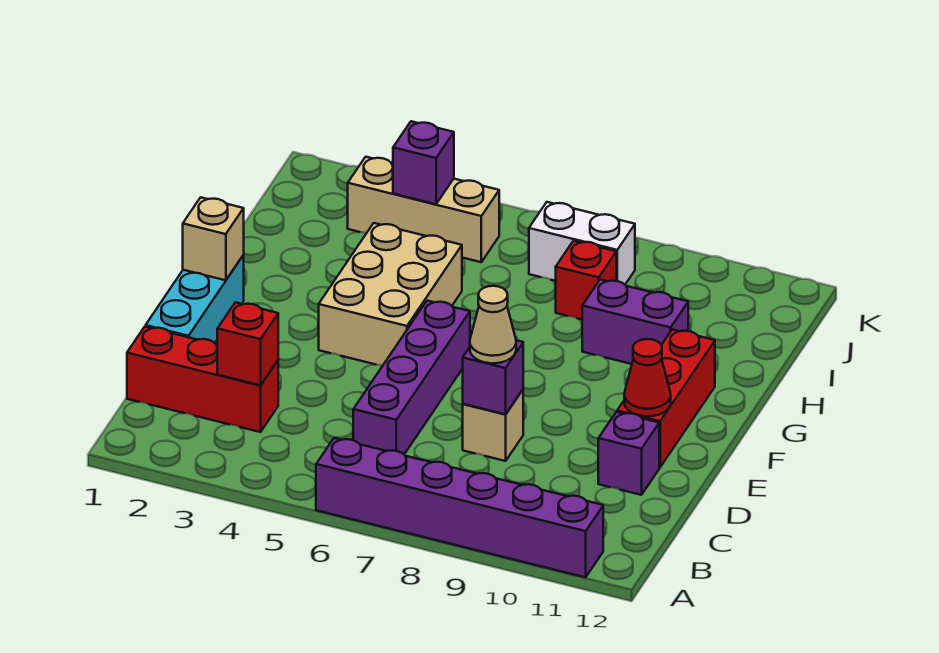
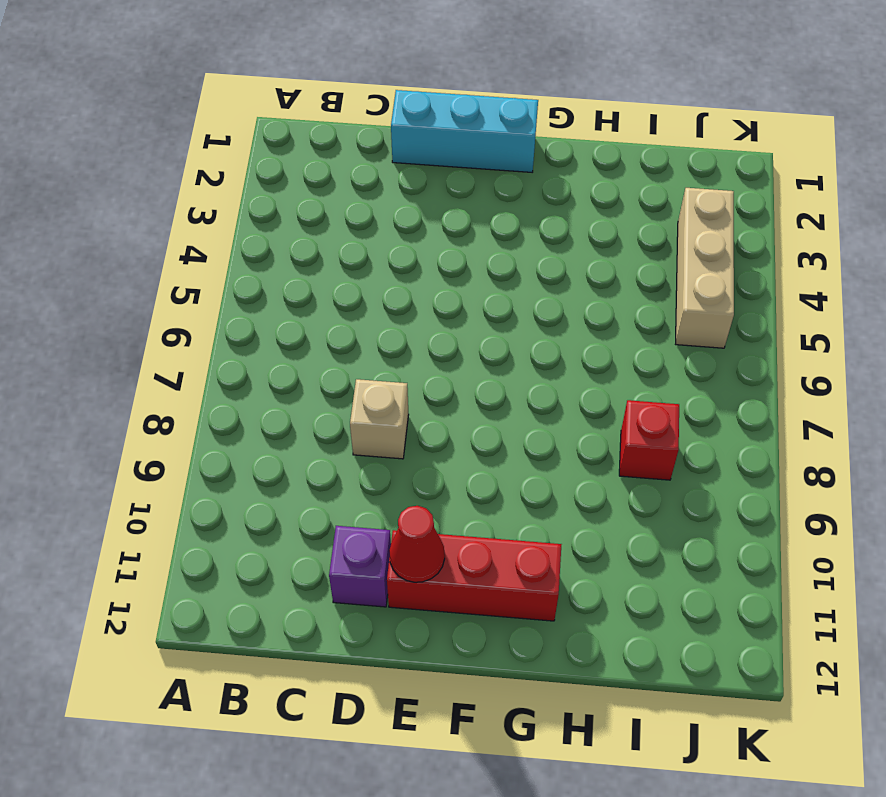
none -> purple brick A6:A11 level 1
none -> red brick C1:C3 level 1
none -> purple brick C6:F6 level 1

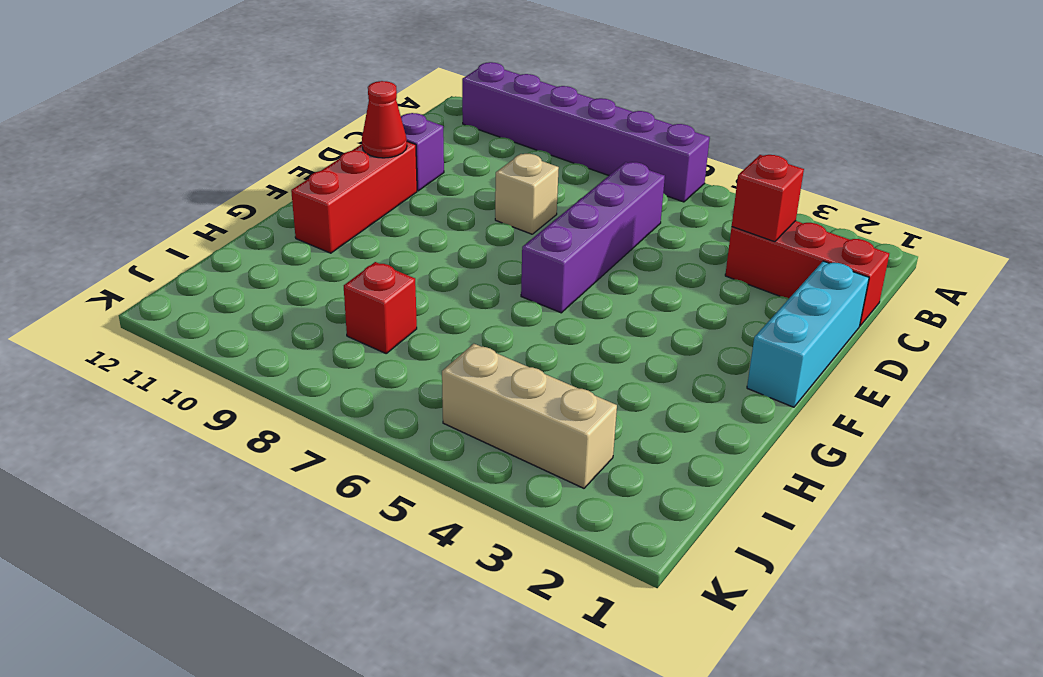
none -> tan brick F4:H5 level 1
none -> purple brick H9:H10 level 1
none -> white brick J7:J8 level 1

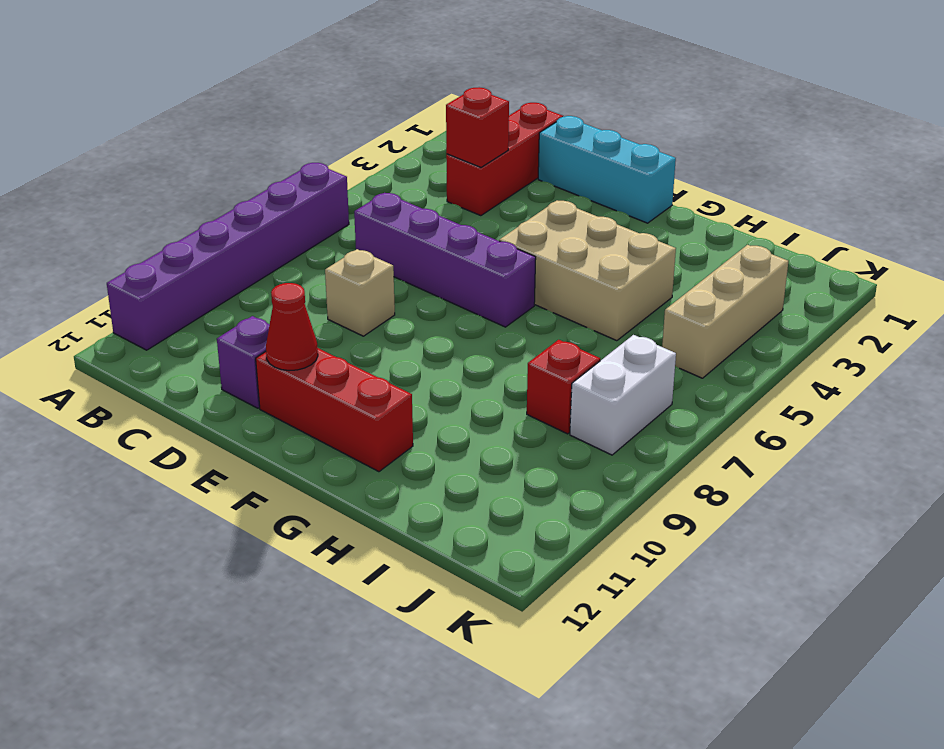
none -> purple brick H9:H10 level 1
none -> purple brick D8 level 2
none -> tan brick F1 level 2

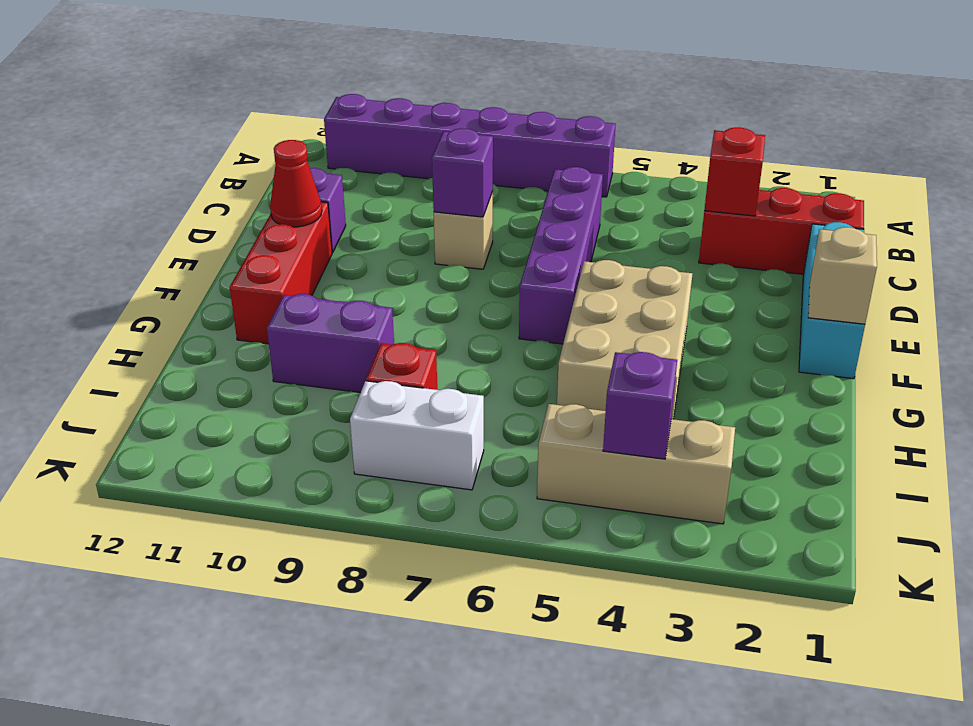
none -> tan cone D8 level 3

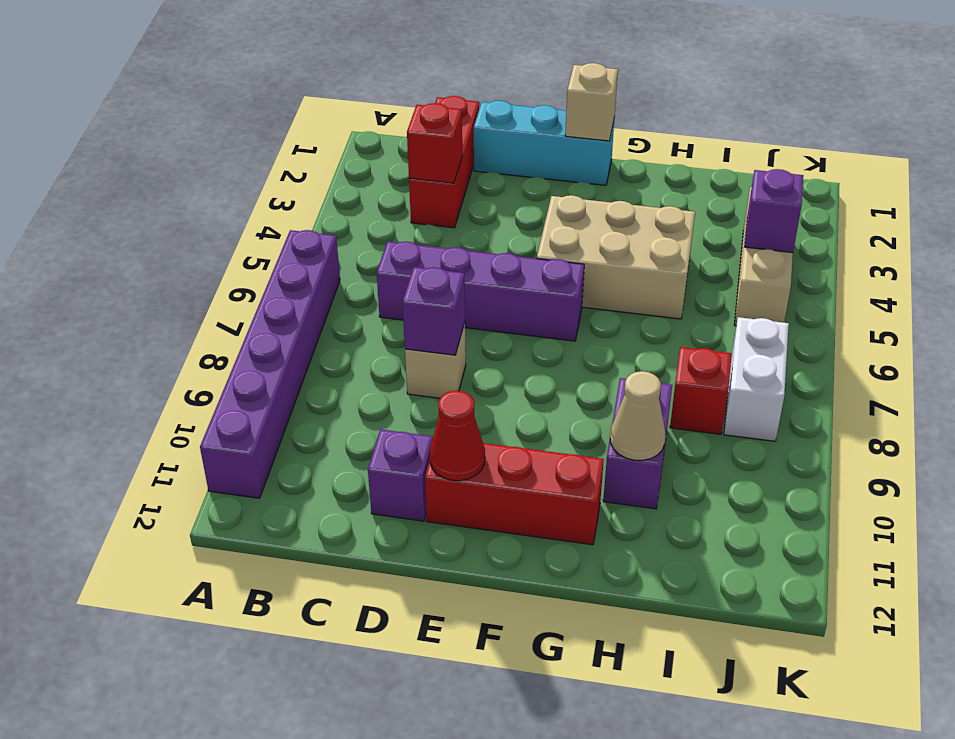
tan cone H10 level 2 -> tan cone D8 level 3

